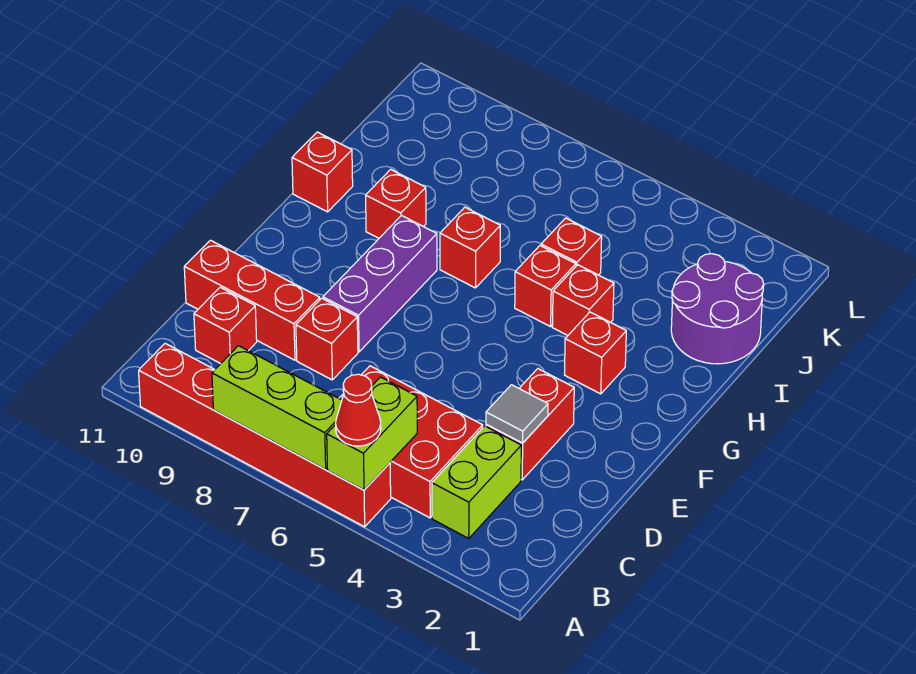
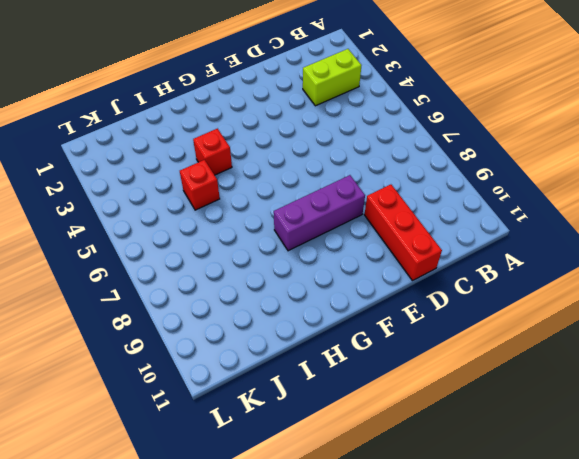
none -> red brick A5:A10 level 1
none -> red brick B4:C6 level 1
none -> red brick C10 level 1

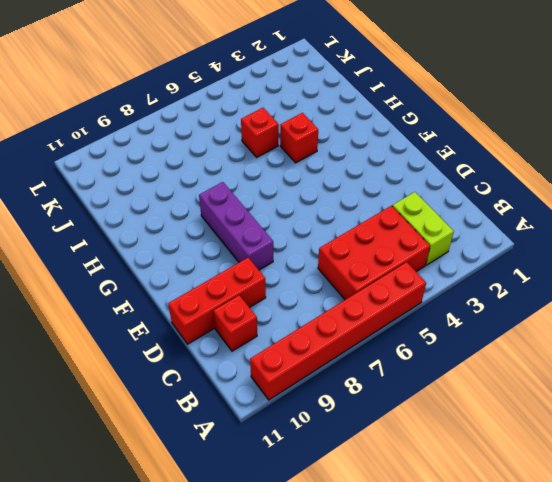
none -> red brick D3:E3 level 1
none -> red brick D8 level 1
none -> red brick G3 level 1

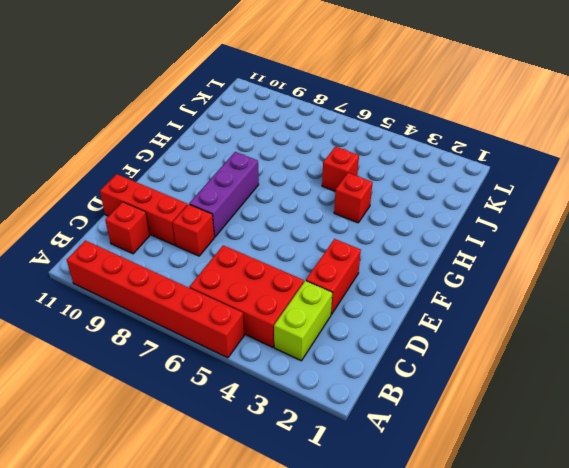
none -> red brick G3 level 1
none -> red brick H5 level 1
none -> red brick H7 level 1

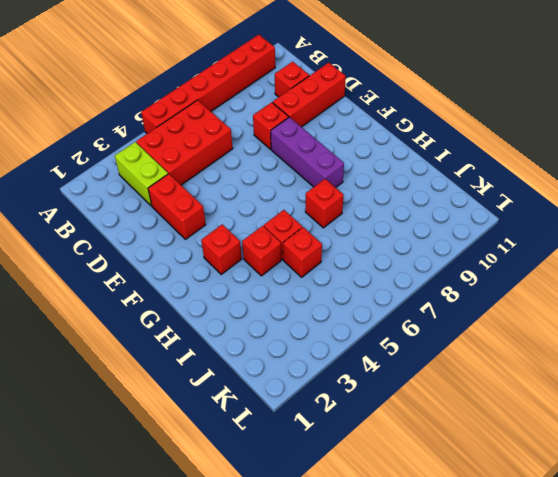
none -> red brick H9 level 1
none -> red brick H11 level 1
none -> purple round brick I1:J2 level 1

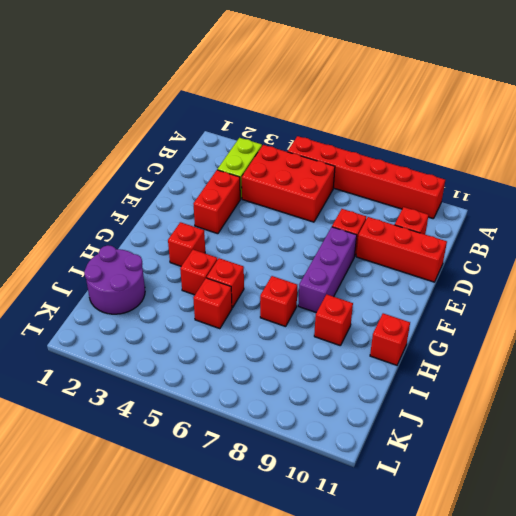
none -> lime brick A5:B5 level 2
none -> lime brick A6:A8 level 2
none -> grey tile D3 level 2

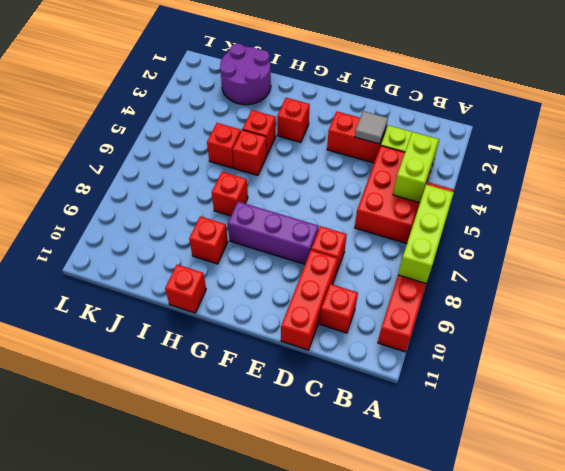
lime brick B4:B5 level 2 -> lime brick A5:B5 level 2
none -> red cone A5 level 3

